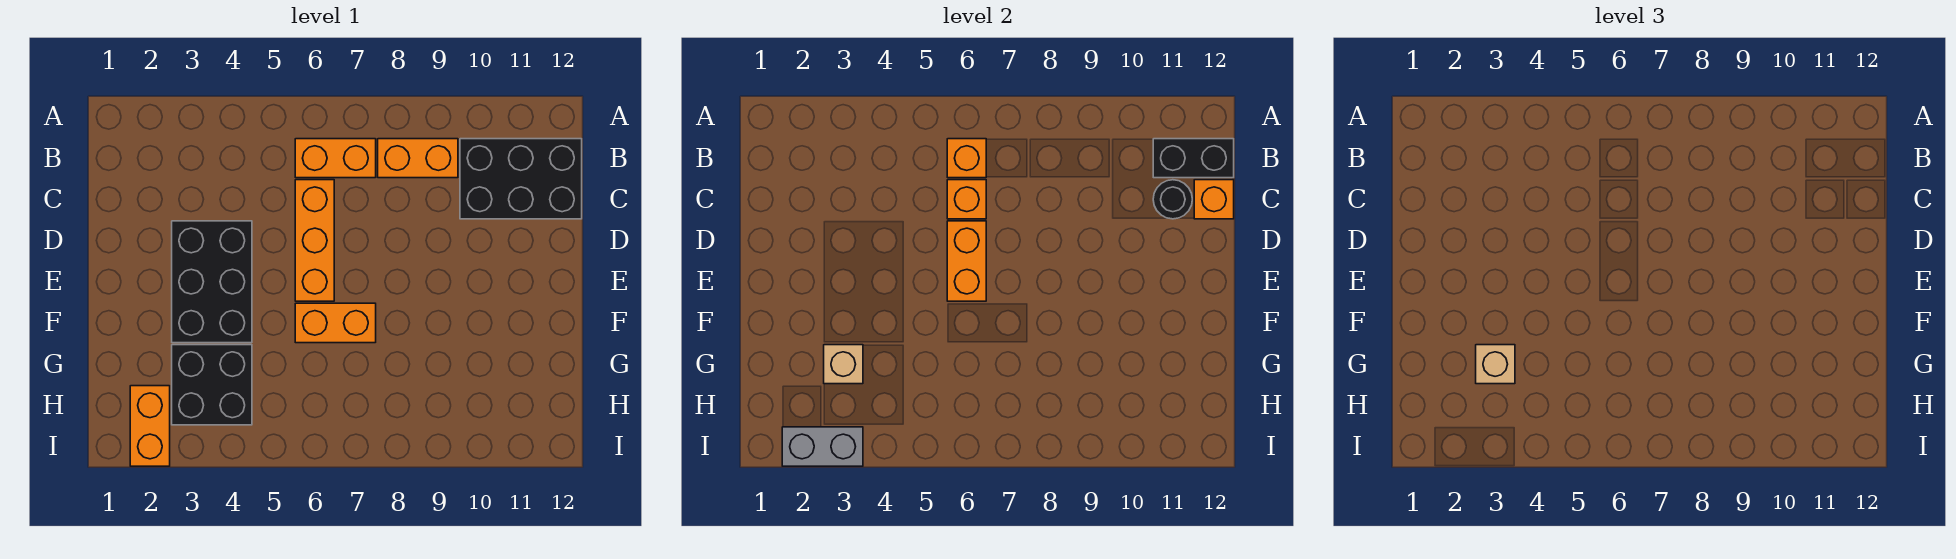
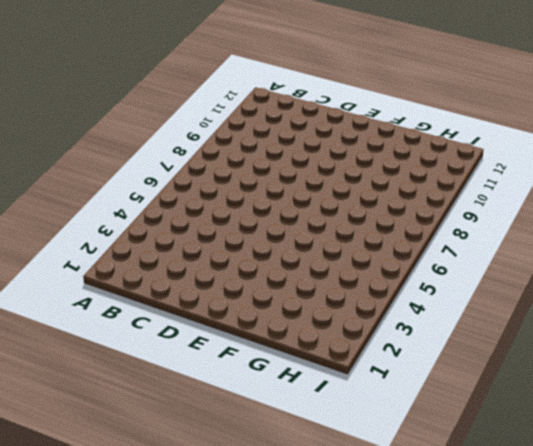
none -> orange brick B6:B7 level 1
none -> orange brick B8:B9 level 1
none -> black brick B10:C12 level 1

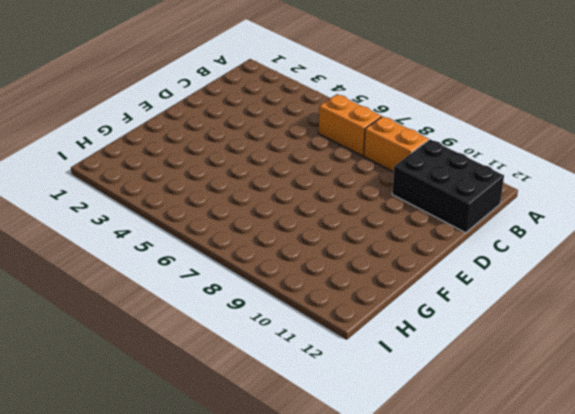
none -> orange brick C6:E6 level 1
none -> black brick D3:F4 level 1
none -> orange brick F6:F7 level 1

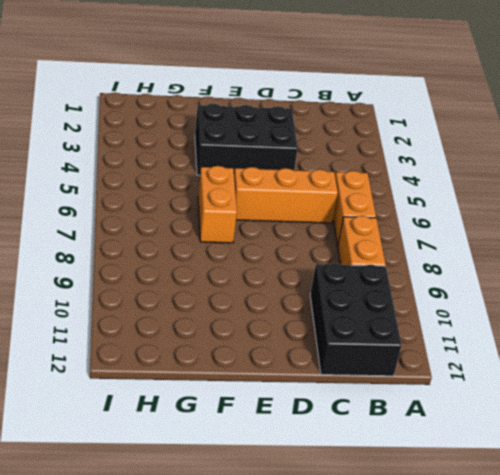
none -> black brick G3:H4 level 1
none -> orange brick H2:I2 level 1
none -> orange brick B6 level 2

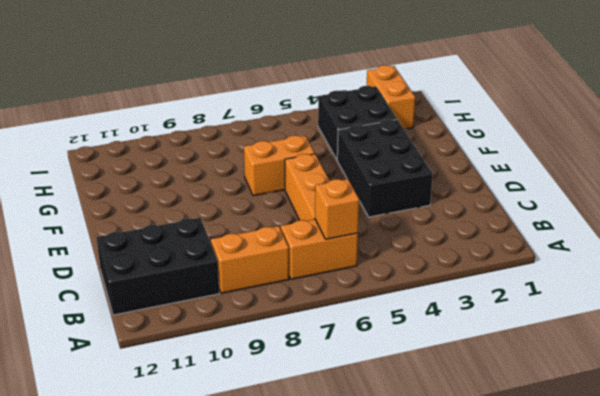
none -> black brick B11:B12 level 2
none -> orange brick C6 level 2
none -> black round brick C11 level 2

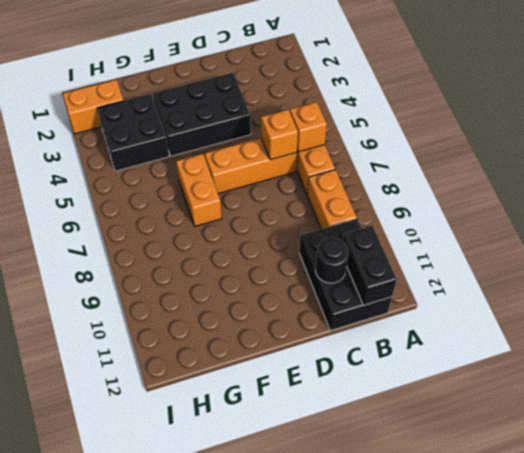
none -> orange brick C12 level 2
none -> orange brick D6:E6 level 2
none -> tan brick G3 level 2

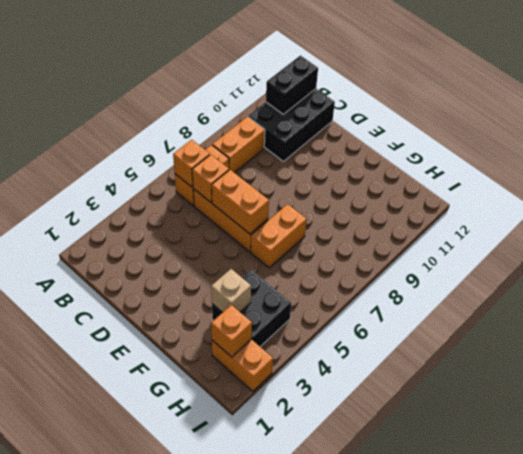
orange brick H2 level 2 -> orange brick C12 level 2
none -> black brick D3:F4 level 1
none -> black round brick C11 level 2
none -> grey brick I2:I3 level 2

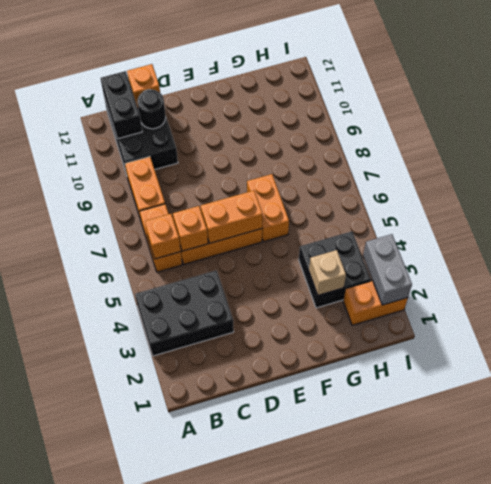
black brick A3:C4 level 1 -> black brick D3:F4 level 1
none -> tan brick G3 level 3

